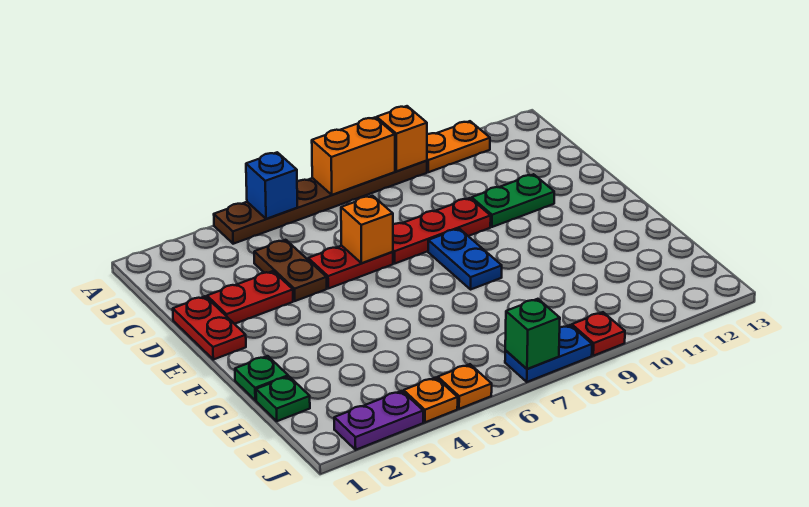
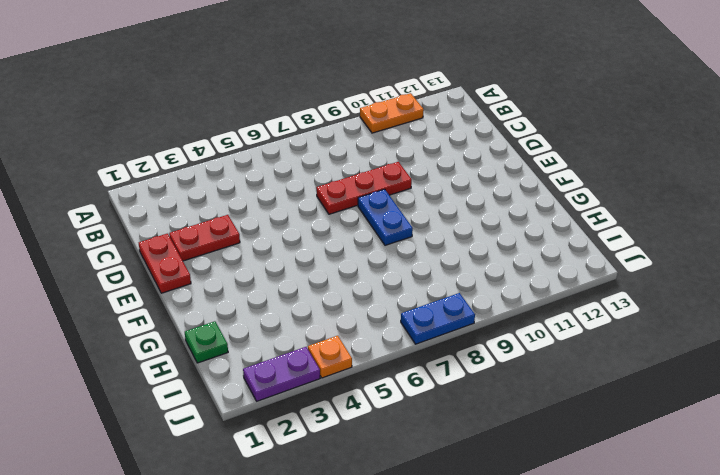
none -> brown plate A4:A9 level 1
none -> brown plate C4:D4 level 1
none -> red plate D5:D6 level 1

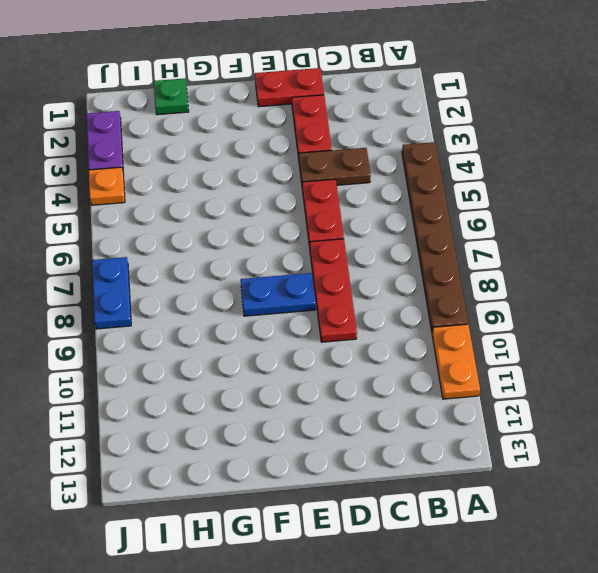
none -> green plate D10:D11 level 1
none -> green plate G1 level 1
none -> orange plate J5 level 1

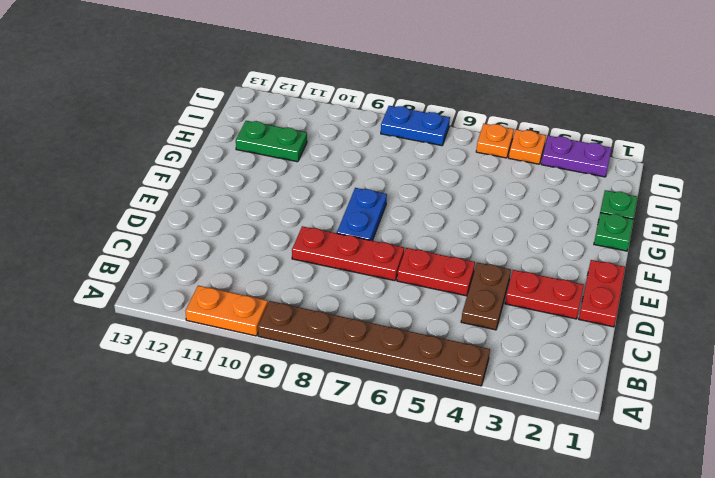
green plate H11:H12 level 1 -> green plate D10:D11 level 1
none -> red plate J9 level 1
none -> blue brick A5 level 2
none -> orange brick A7:A8 level 2

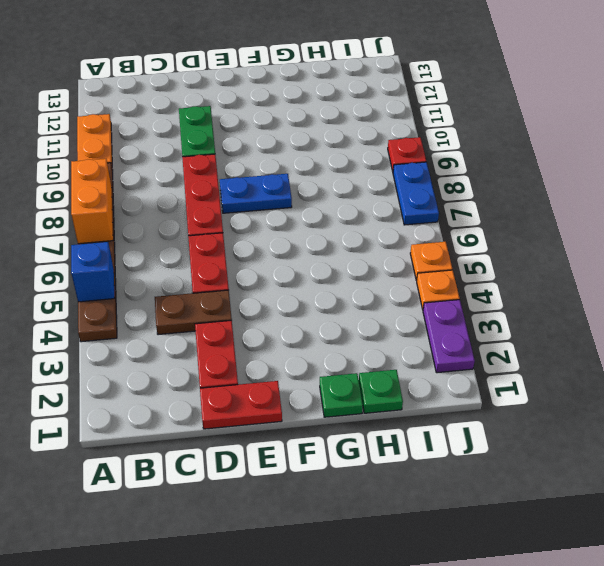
none -> orange brick A9 level 2
none -> orange brick D6 level 2
none -> green brick J7 level 2

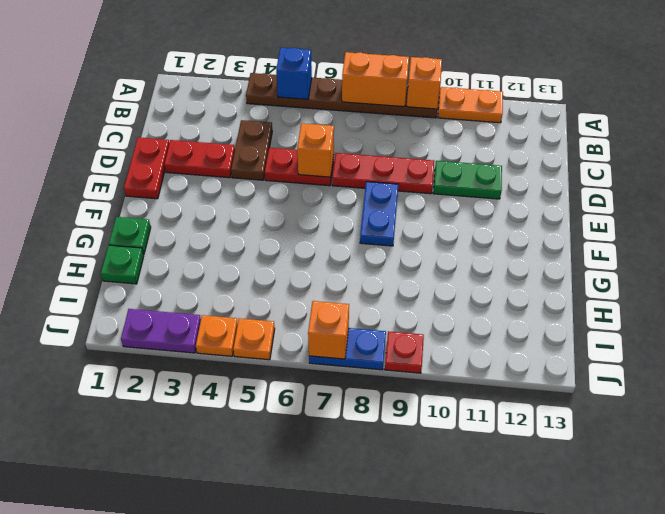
orange brick J7 level 2 -> green brick J7 level 2

